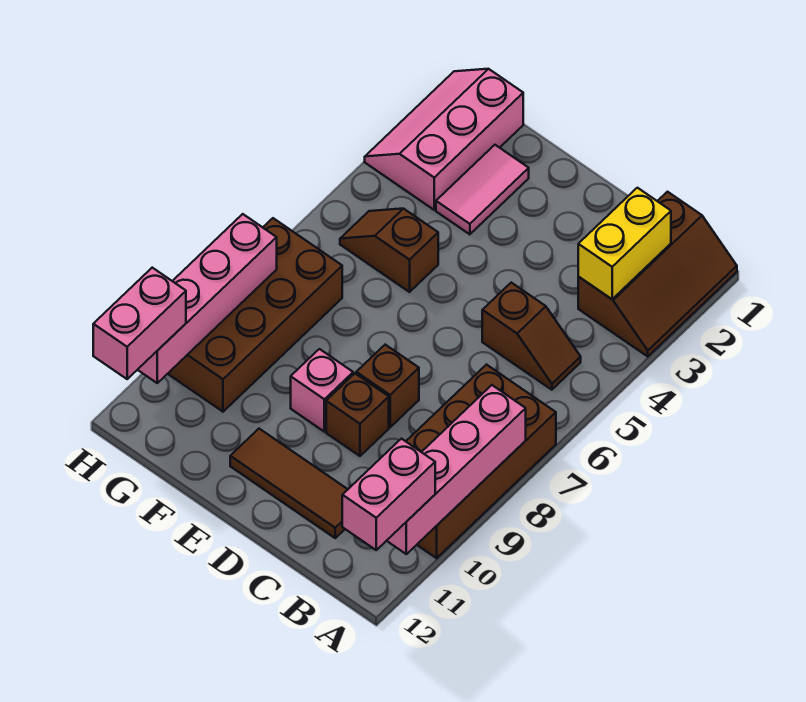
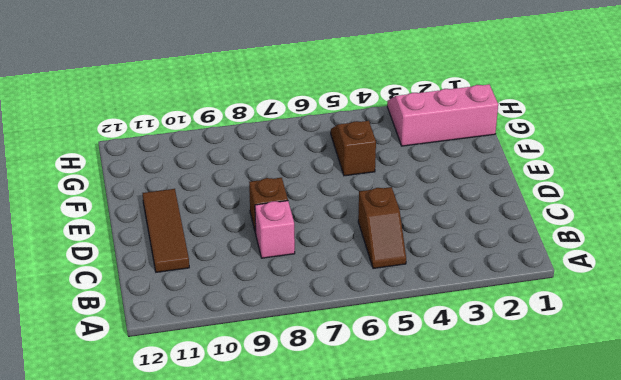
pink brick C8 level 1 -> pink brick E9 level 1
none -> brown slope A1:B3 level 1 top B
none -> brown brick A7:B10 level 1
none -> brown brick D9 level 1

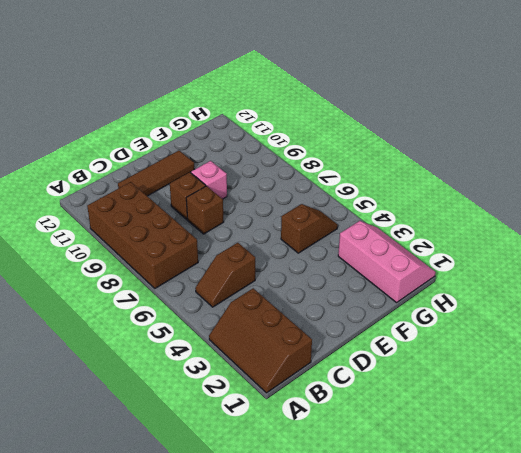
none -> pink tile F2:F3 level 1
none -> brown brick G7:H10 level 1
none -> pink brick A8:A11 level 2

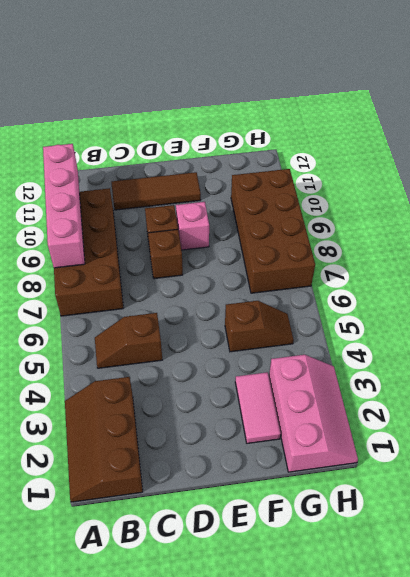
none -> yellow brick B2:B3 level 2
none -> pink brick H8:H11 level 2
none -> pink brick A11:A12 level 3

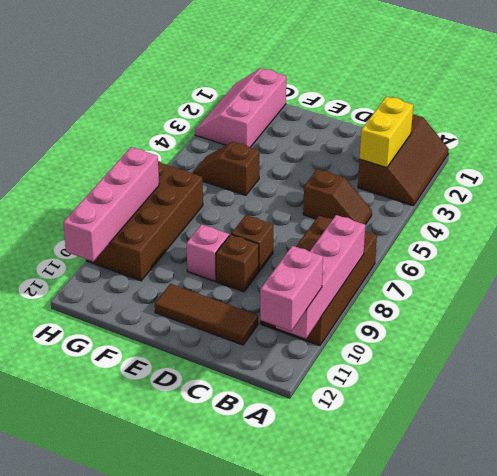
none -> pink tile F2:F3 level 1
none -> pink brick H11:H12 level 3

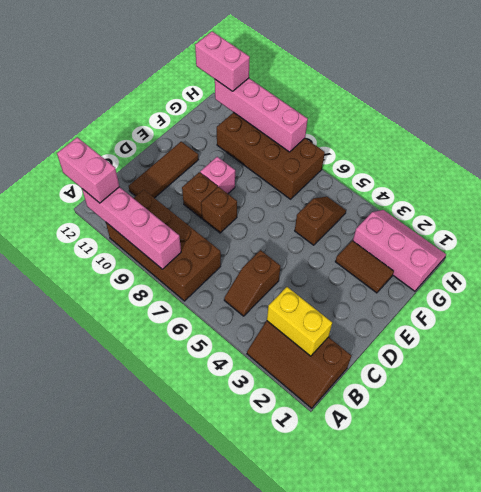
brown tile F2:F3 level 1 -> pink tile F2:F3 level 1

